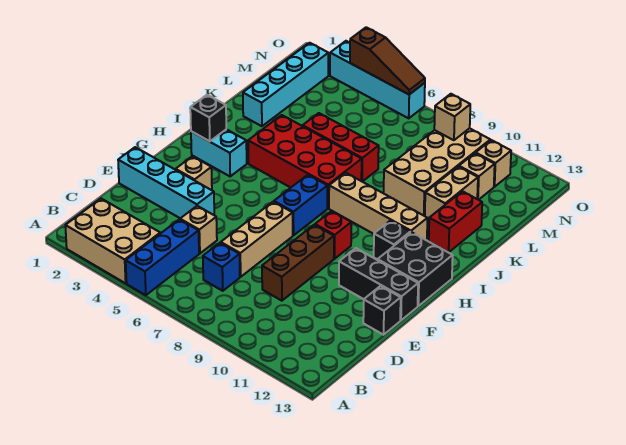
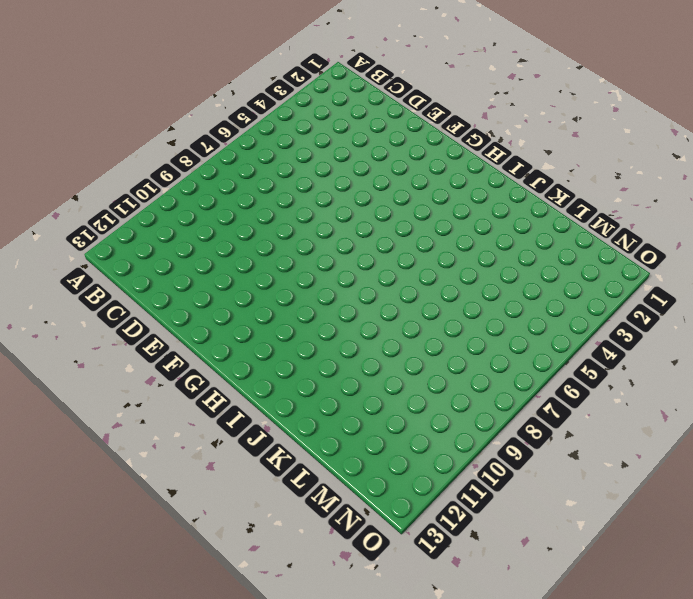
none -> tan brick A2:B4 level 1
none -> blue brick A5:C5 level 1
none -> blue brick C7 level 1

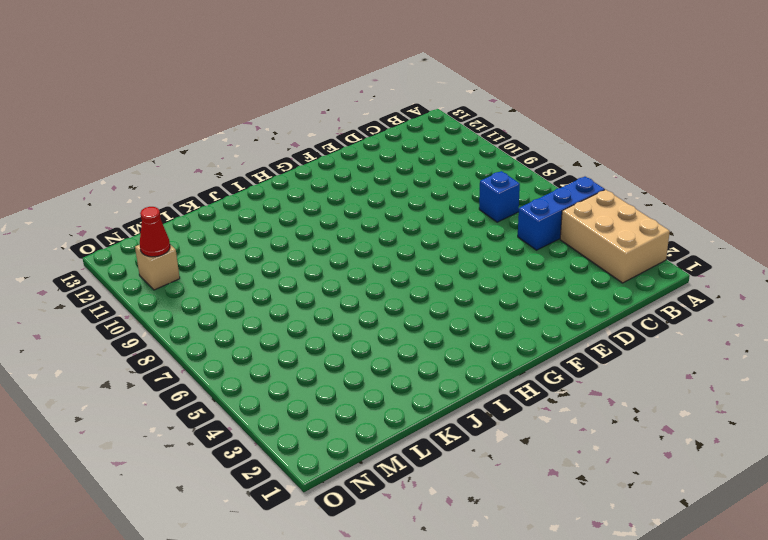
red cone N11 level 2 -> none
none -> tan brick D5 level 1
none -> tan brick D7:F7 level 1
none -> brown brick D9:F9 level 1

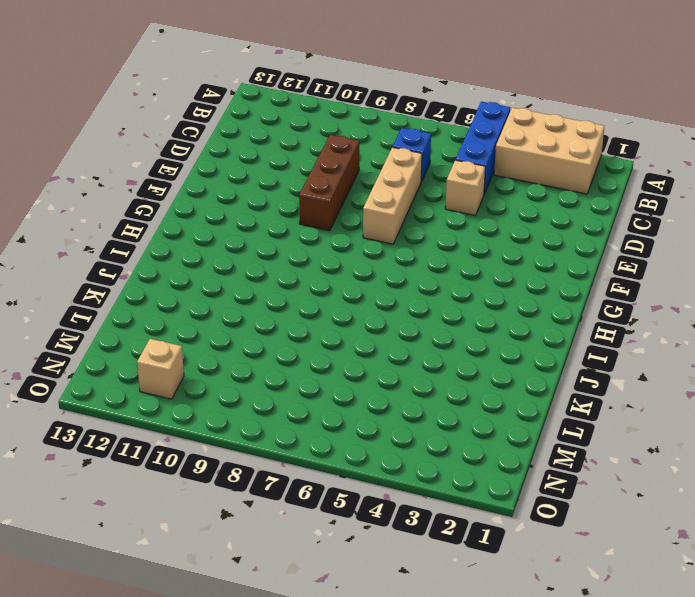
none -> cyan brick E1:E4 level 1
none -> black brick E13 level 1
none -> tan brick F3 level 1

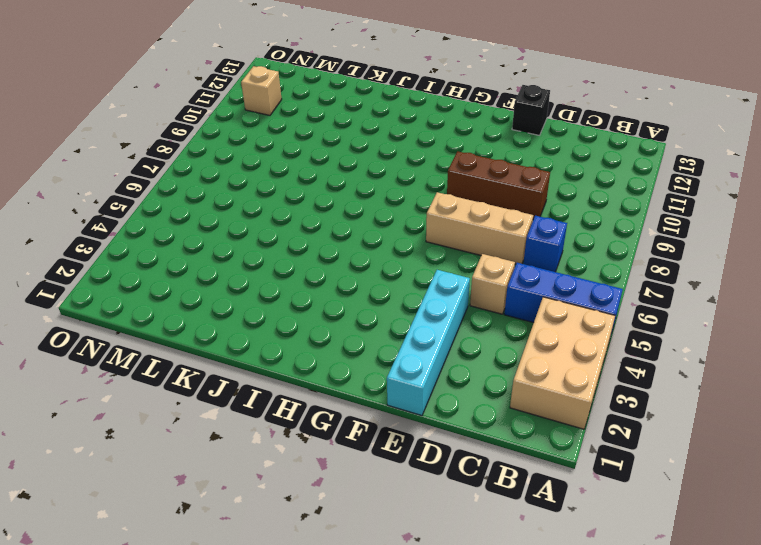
none -> tan brick F3 level 1
none -> black brick F11:F13 level 1
none -> blue brick G7:H7 level 1

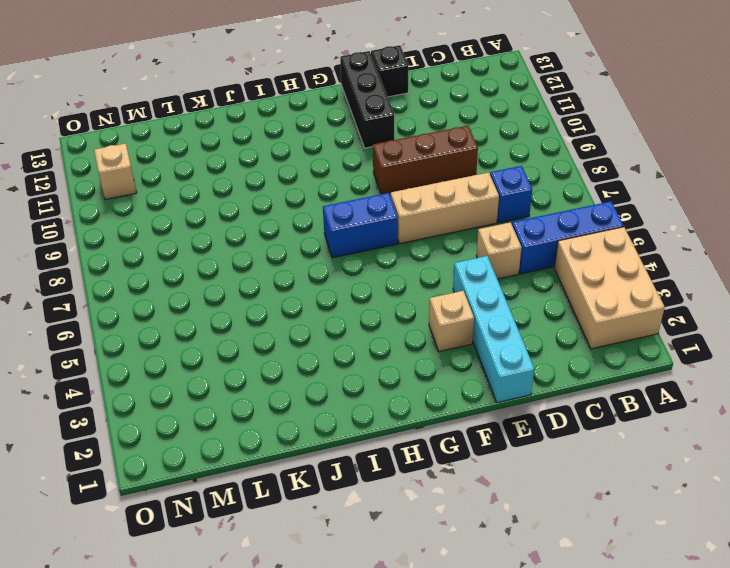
none -> red brick G9 level 1
none -> black brick G12:H13 level 1
none -> cyan brick H2:H3 level 1

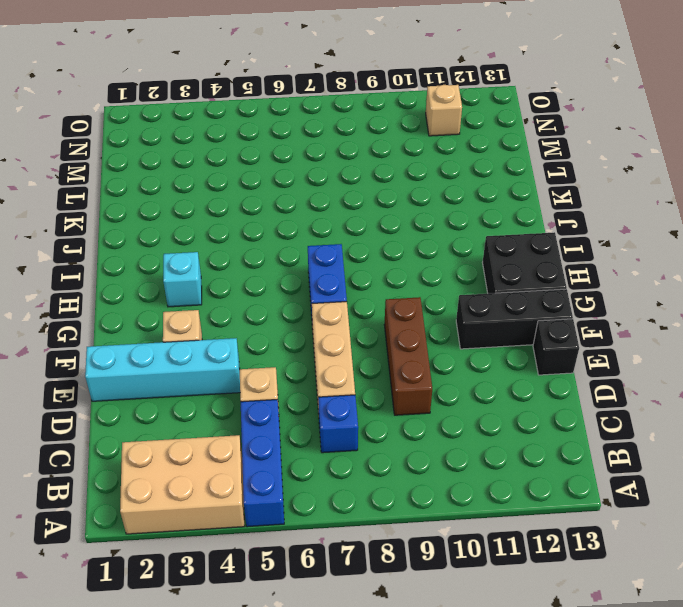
cyan brick H3 level 1 -> cyan brick H2:H3 level 1
none -> red brick G9 level 1
none -> black brick H11 level 1
none -> red brick I4:J7 level 1

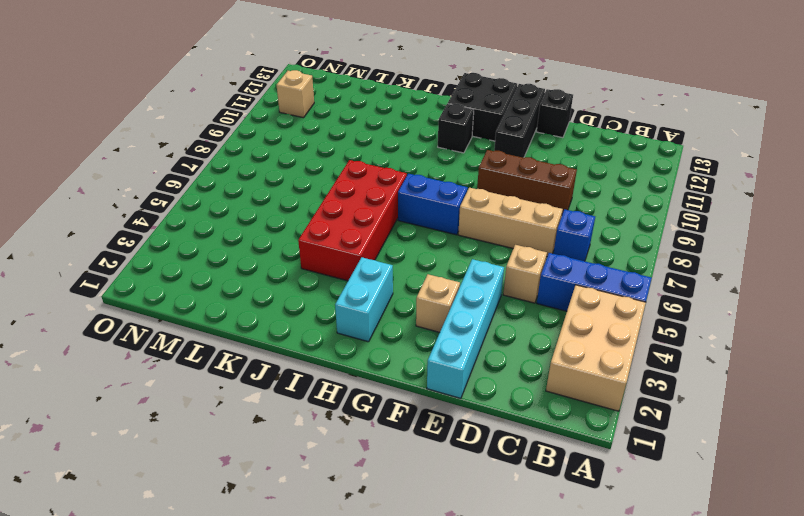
none -> red brick G9 level 1
none -> tan brick I8:I11 level 1
none -> red brick J12:K12 level 1

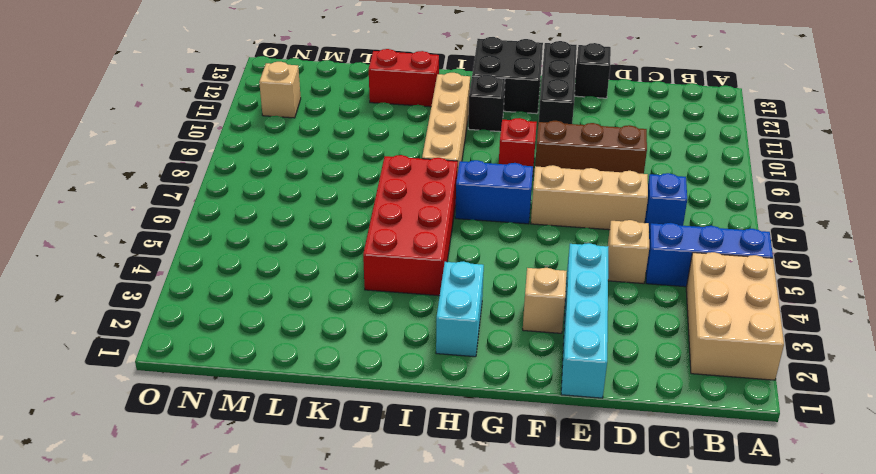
none -> cyan brick K2:N2 level 1
none -> red brick K5:K7 level 1
none -> tan brick K9:N10 level 1

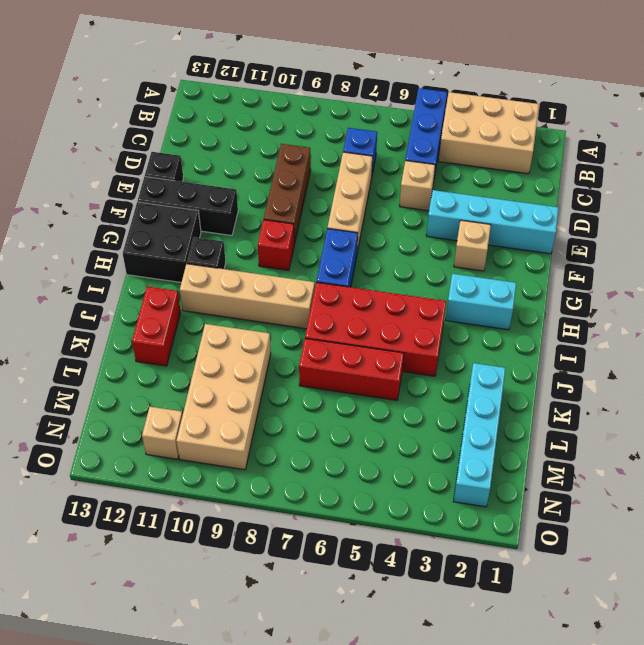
none -> tan brick K11:L11 level 1
none -> tan brick M11 level 1
none -> cyan brick O3:O6 level 1

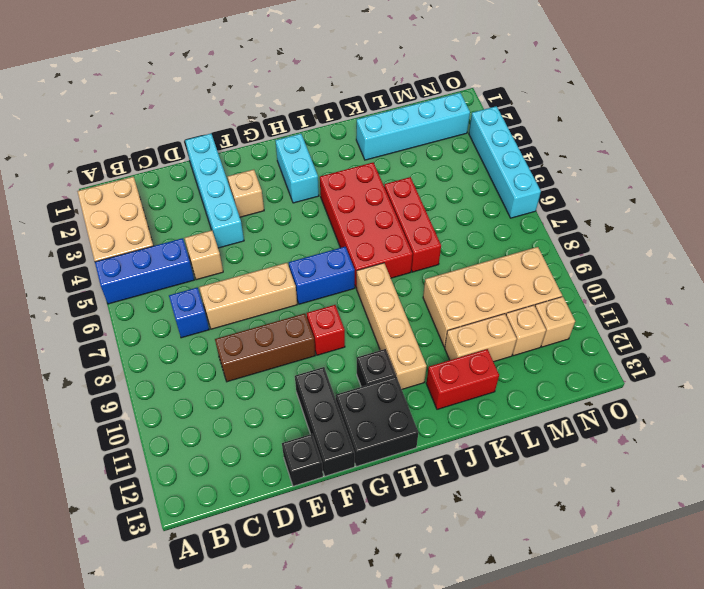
none -> black brick H2 level 2
none -> tan brick N9 level 2
none -> brown slope O4:O6 level 2 top 4

